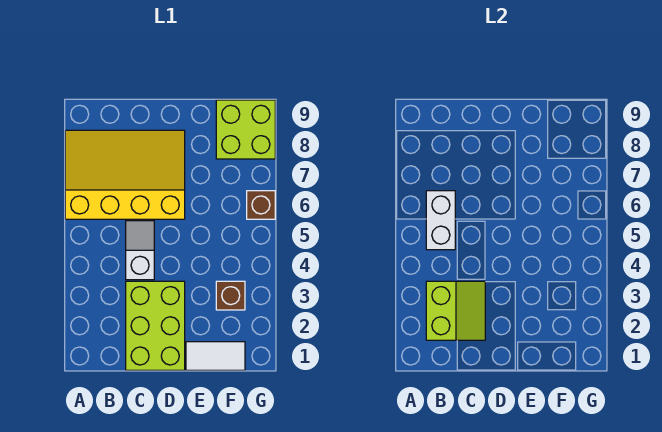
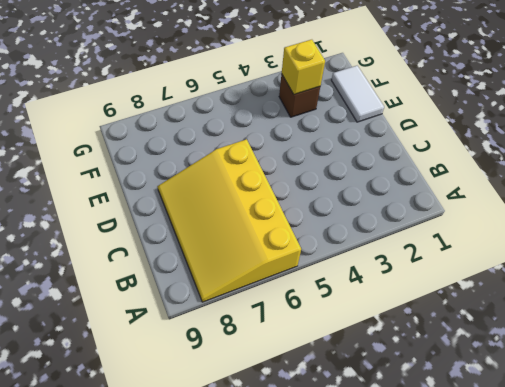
yellow brick F3 level 2 -> none
none -> lime brick C1:D3 level 1
none -> white slope C4:C5 level 1 top 4

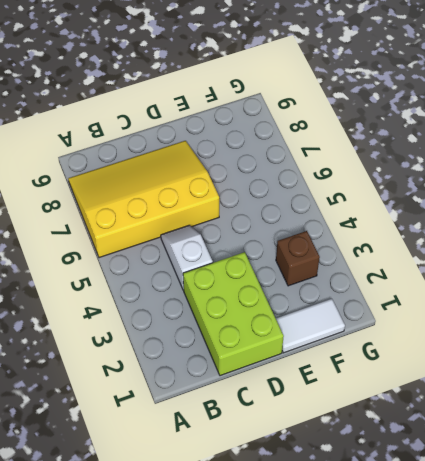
none -> lime brick F8:G9 level 1
none -> brown brick G6 level 1

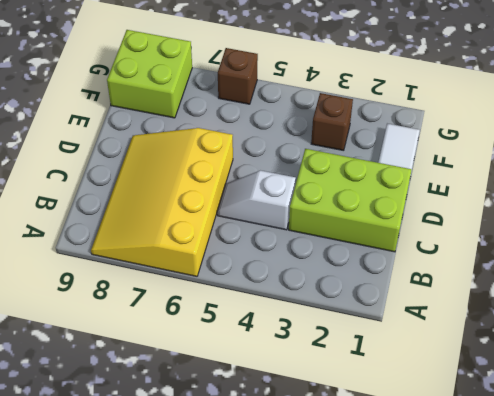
none -> lime slope B2:C3 level 2 top B
none -> white brick B5:B6 level 2

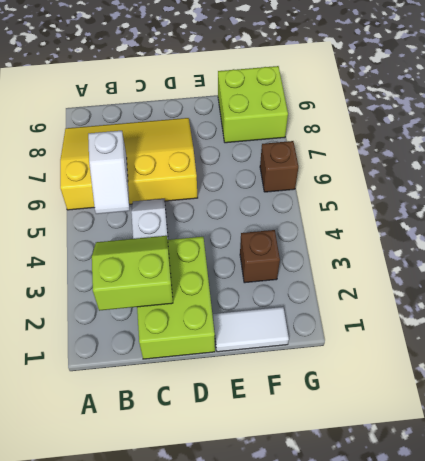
lime slope B2:C3 level 2 top 2 -> lime slope B2:C3 level 2 top B
white slope B5:B6 level 2 top 6 -> white brick B5:B6 level 2

